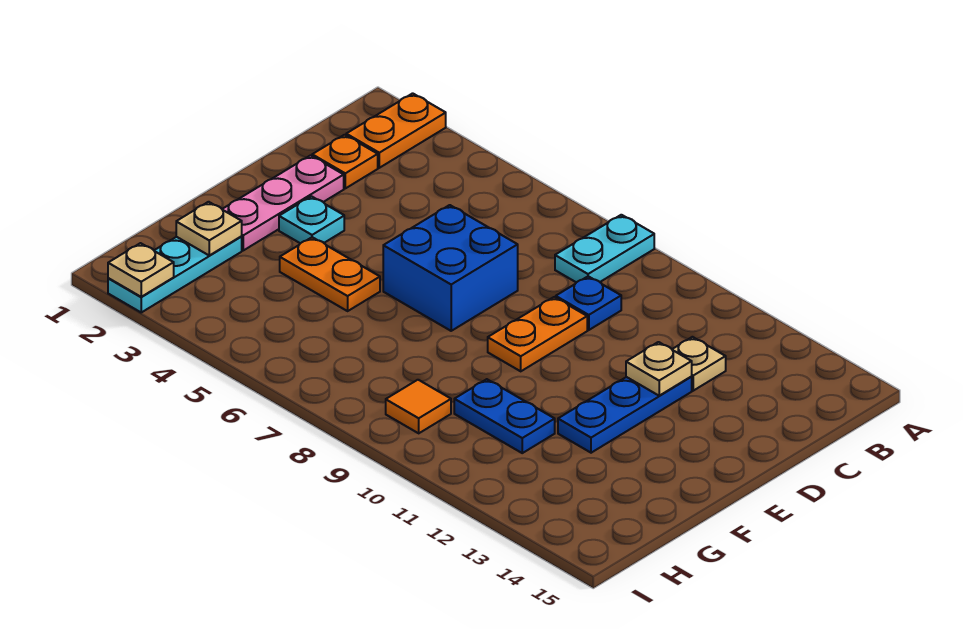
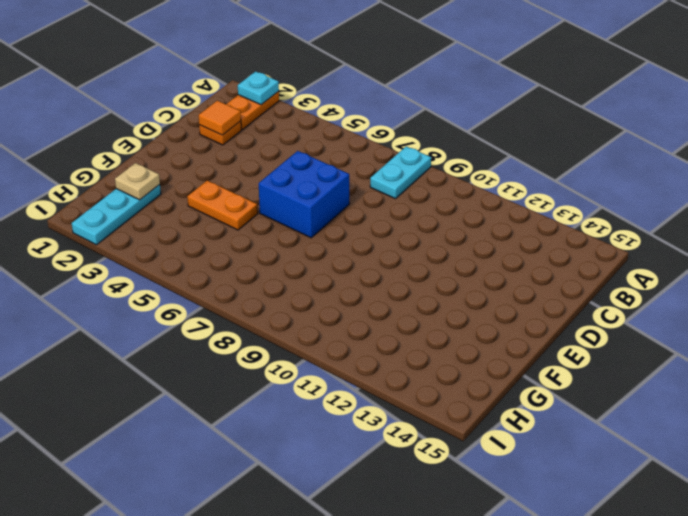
cyan plate A2 level 2 -> cyan plate E3 level 1
orange tile C2 level 2 -> orange tile H9 level 1
none -> blue plate C9 level 1
none -> tan plate C12 level 1
none -> pink plate D2:F2 level 1

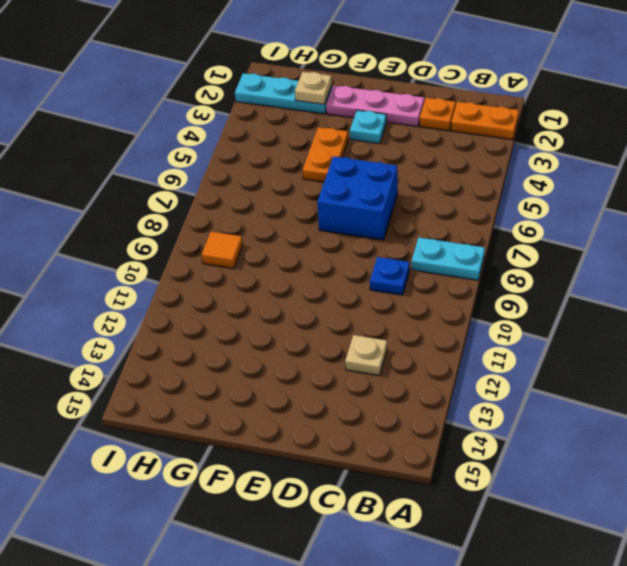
none -> orange plate D9:E9 level 1
none -> blue plate D12:F12 level 1
none -> blue plate G10:G11 level 1

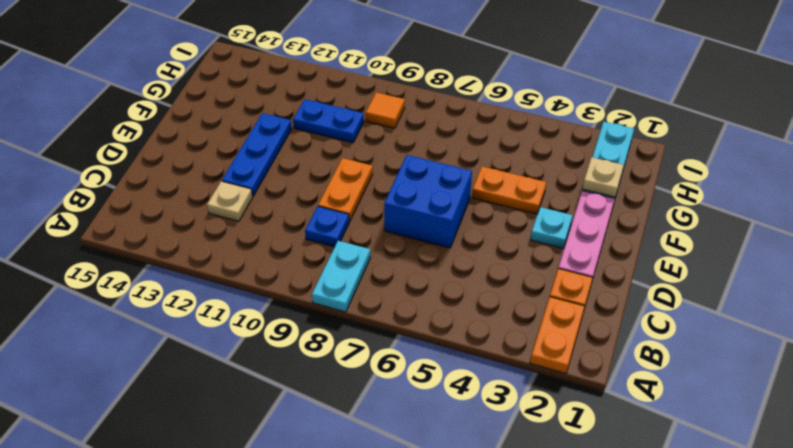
none -> tan plate D12 level 2
none -> tan plate I2 level 2

